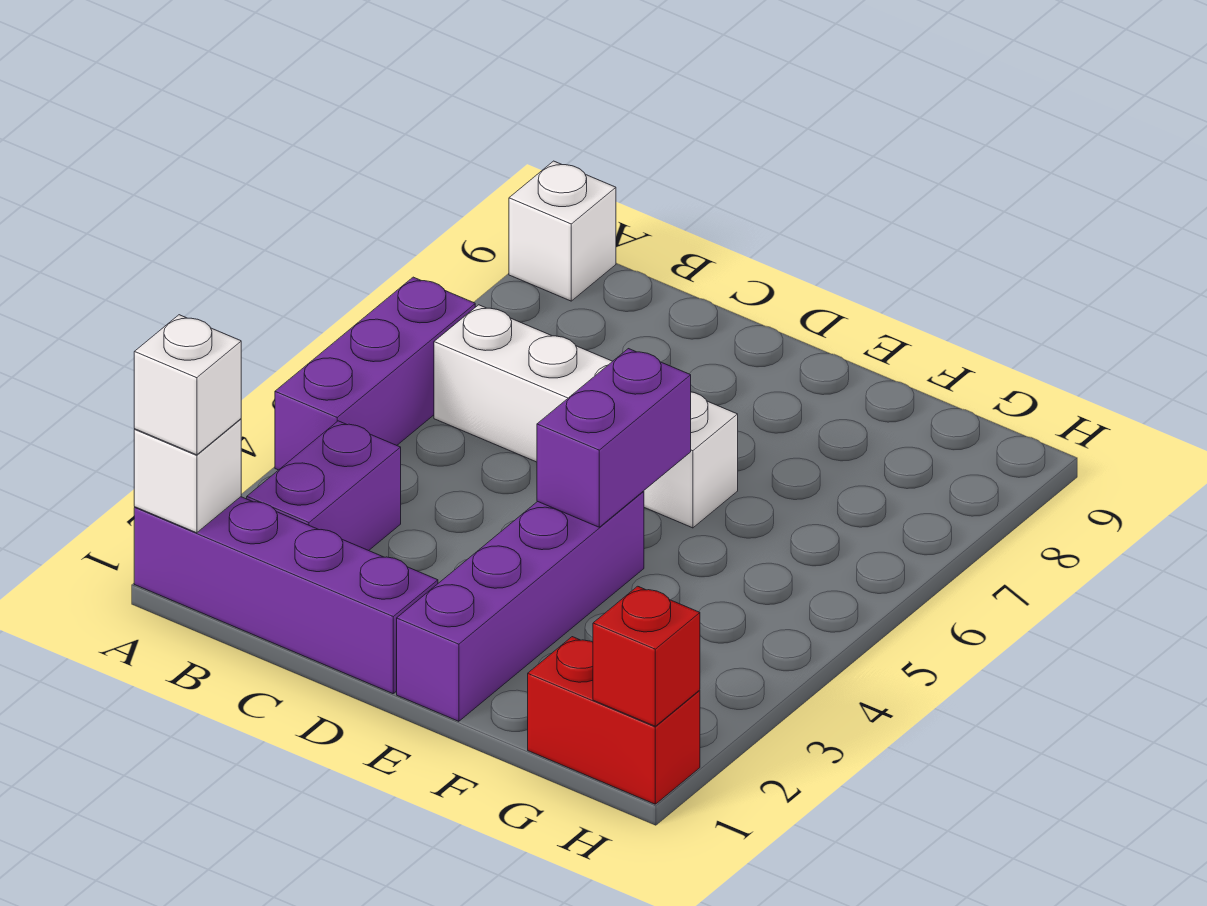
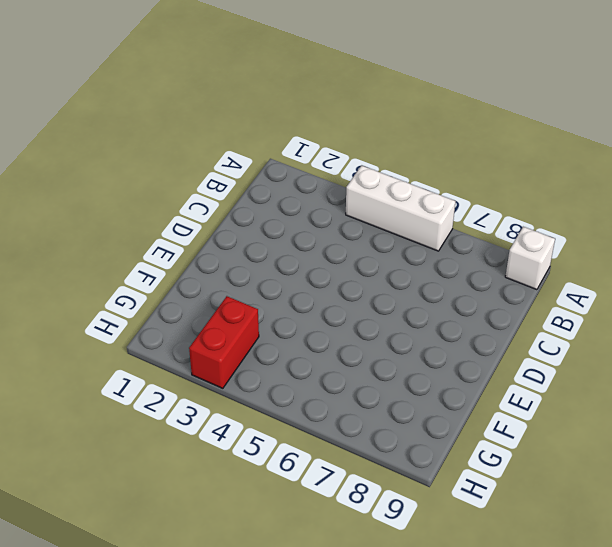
white brick A4:A6 level 1 -> purple brick A4:A6 level 1
red brick G3:H3 level 1 -> red brick G1:H1 level 1
none -> purple brick A1:D1 level 1
none -> purple brick B2:B3 level 1

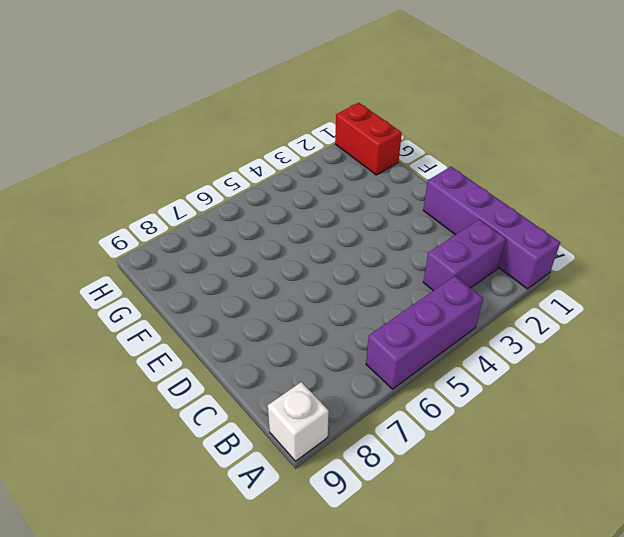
none -> white brick B6:E6 level 1
none -> purple brick E1:E4 level 1

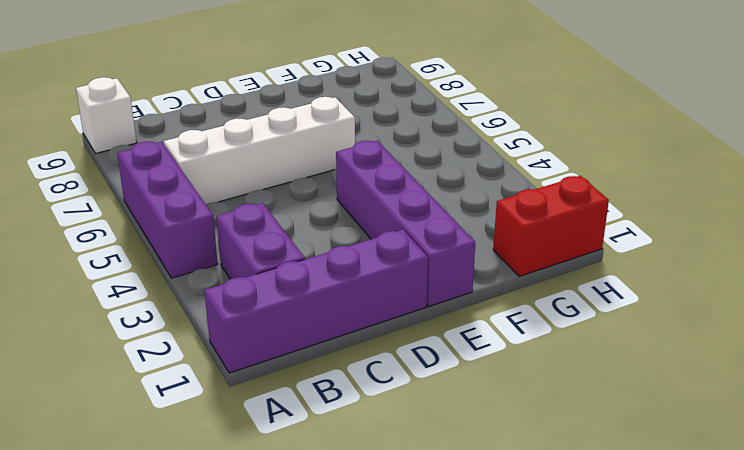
none -> white brick A1 level 2
none -> purple brick E4:E5 level 2

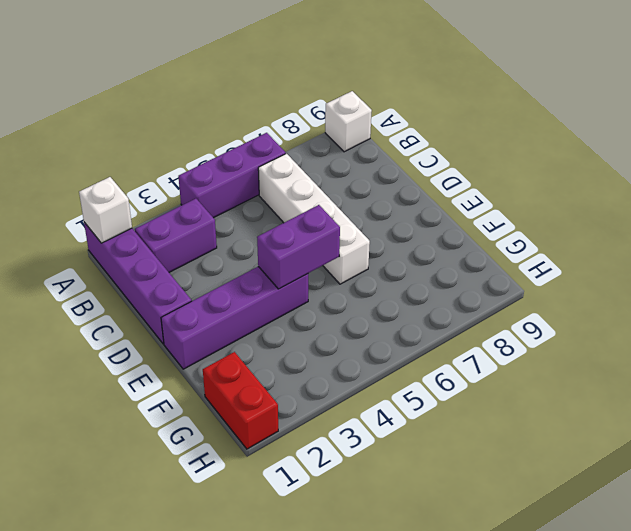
none -> red brick H1 level 2
none -> white brick A1 level 3

